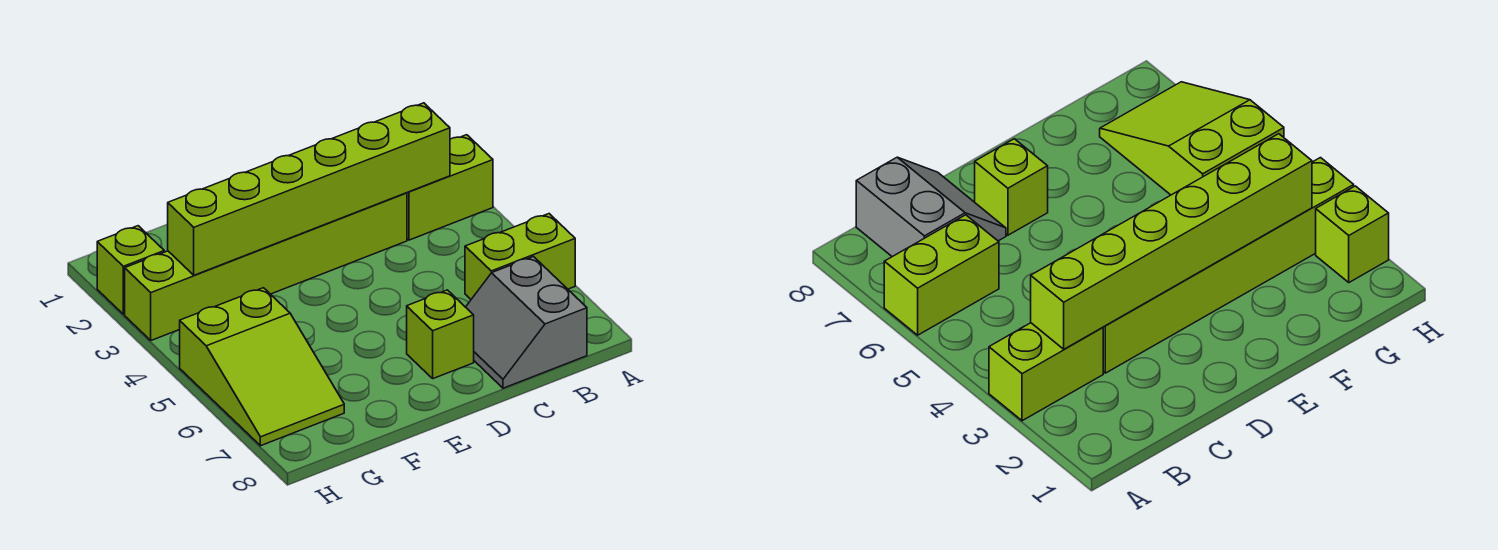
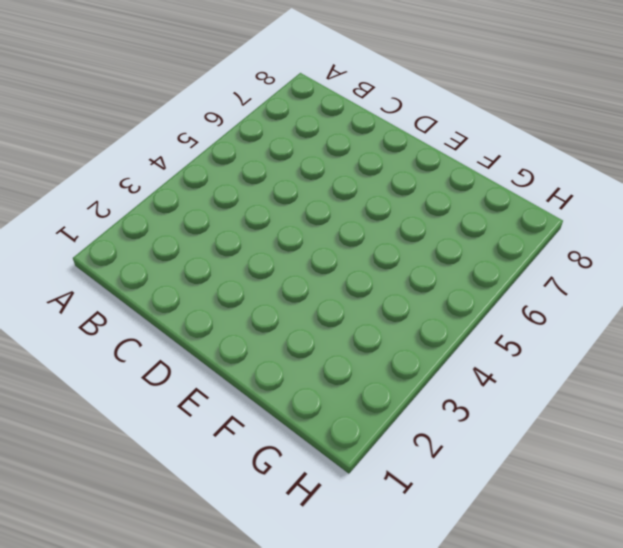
none -> lime brick A3:B3 level 1
none -> lime brick A6:B6 level 1

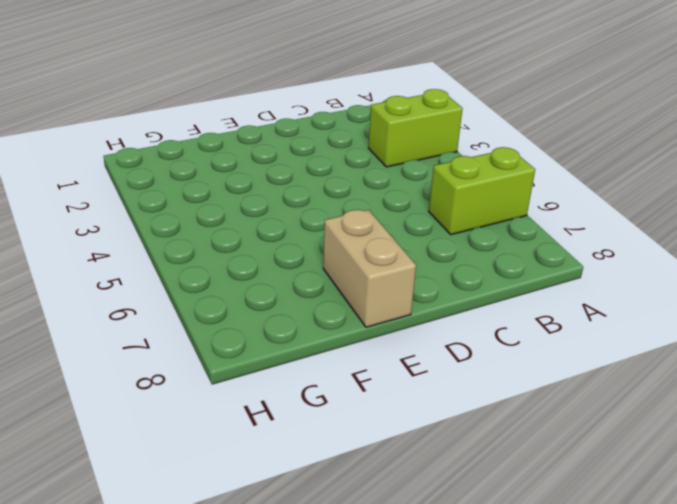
tan brick E7:E8 level 1 -> none
none -> grey slope B7:C8 level 1 top B
none -> lime brick C3:H3 level 1

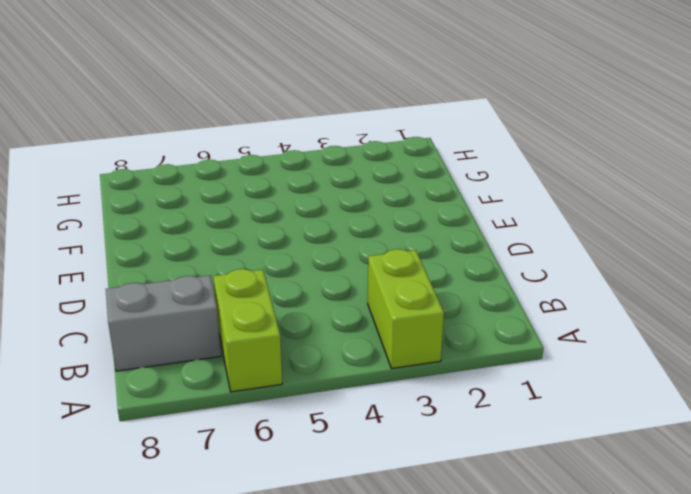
none -> lime brick C3:H3 level 1
none -> lime brick D7 level 1

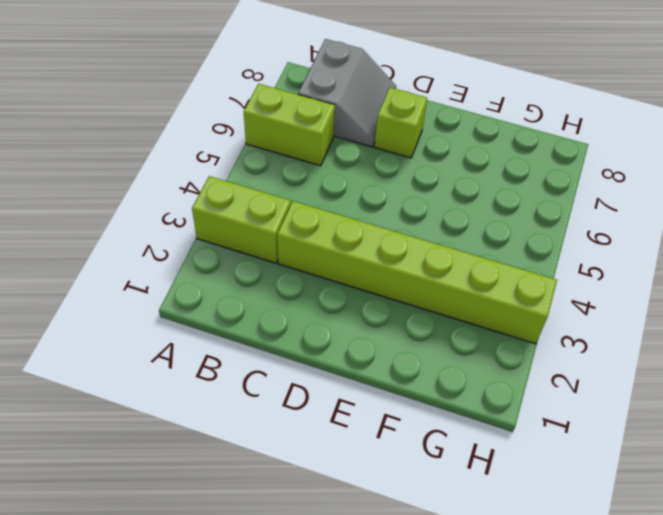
none -> lime slope G5:H7 level 1 top 5
none -> lime brick H2 level 1

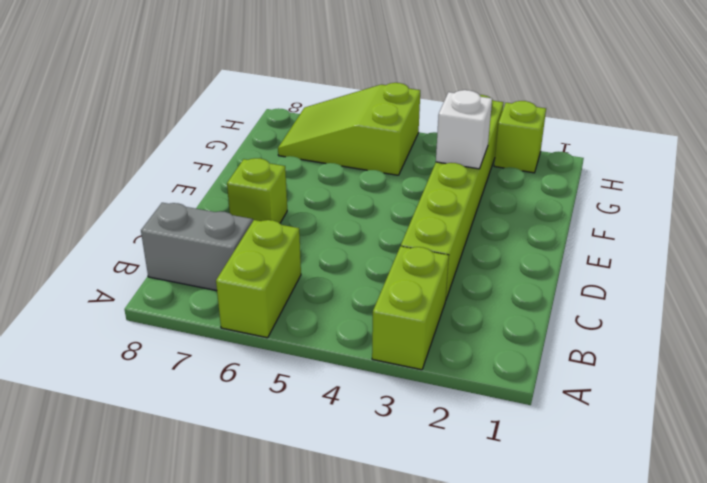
white brick F3 level 2 -> lime brick B3:G3 level 2

